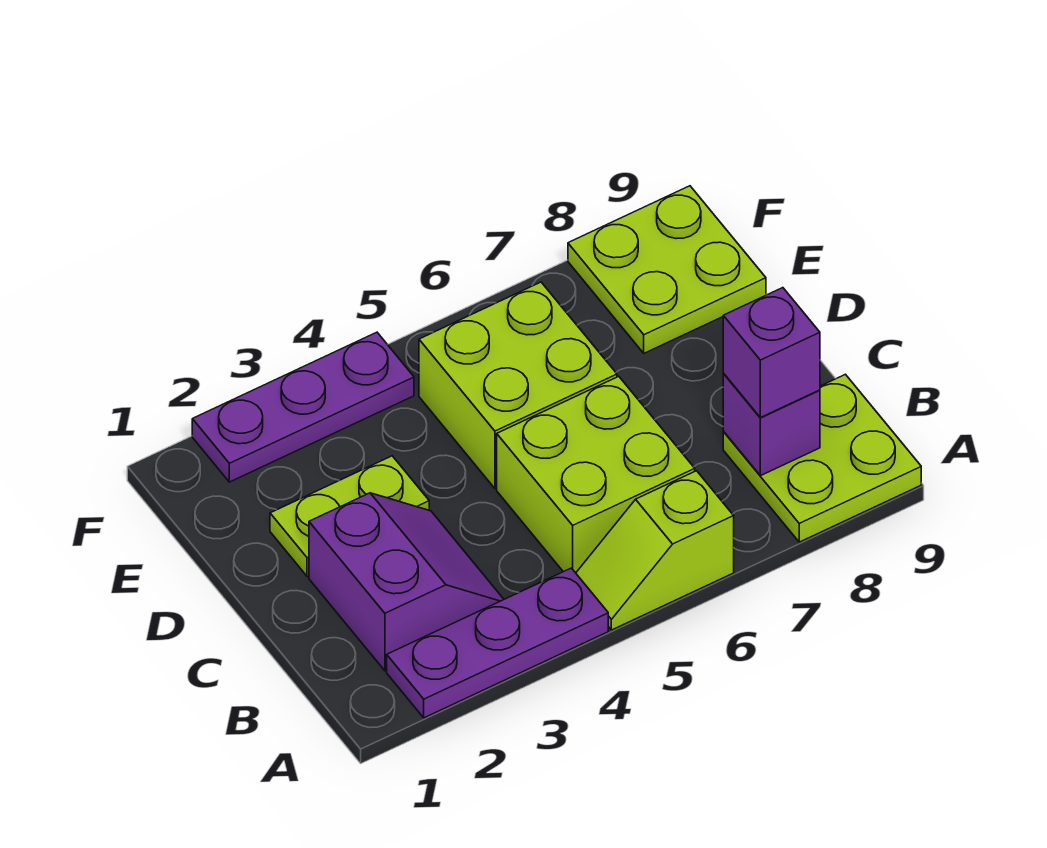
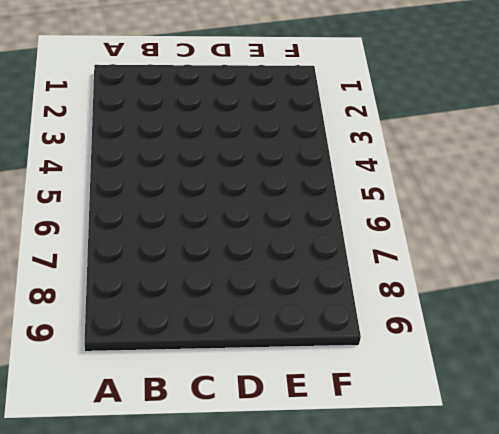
none -> purple plate A2:A4 level 1
none -> lime slope A5:A6 level 1 top 6

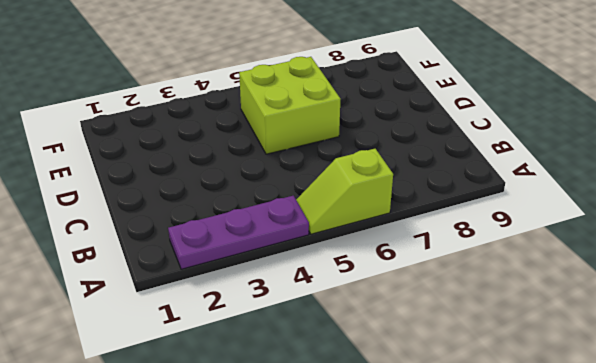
none -> lime plate A8:B9 level 1
none -> purple slope B2:C3 level 1 top 2

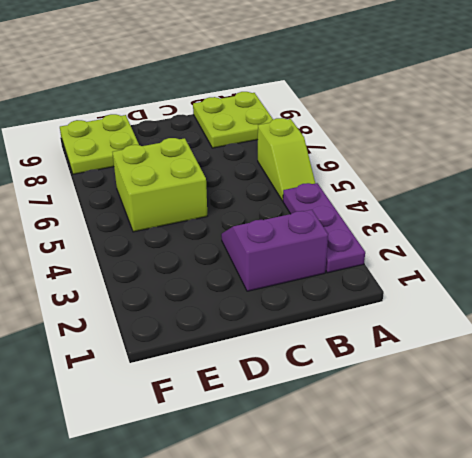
none -> lime brick B5:C6 level 1
none -> lime plate D2:D3 level 1

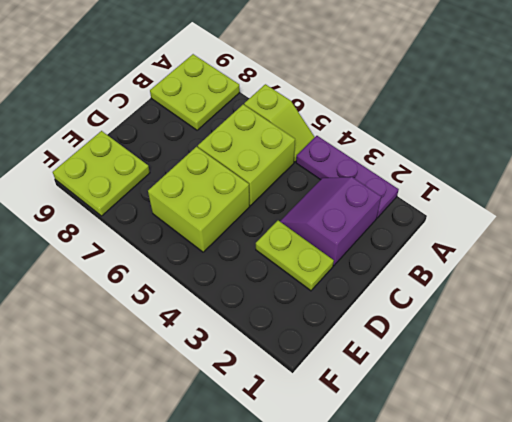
none -> purple plate F2:F4 level 1
none -> purple brick B8 level 2

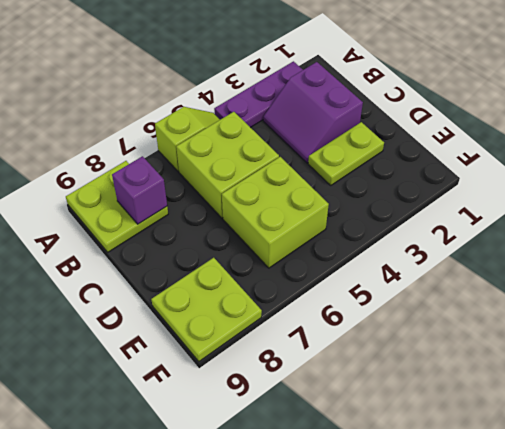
none -> purple plate F2:F4 level 1
none -> purple brick B8 level 3

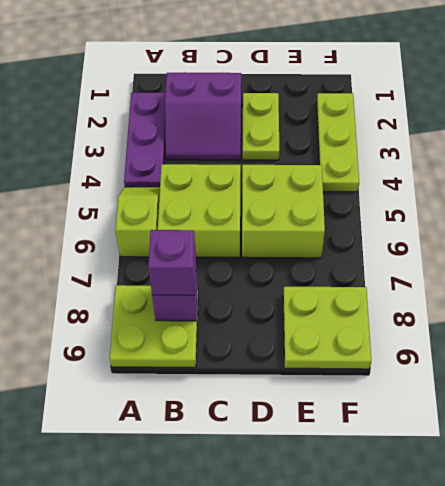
lime plate F2:F4 level 1 -> purple plate F2:F4 level 1

